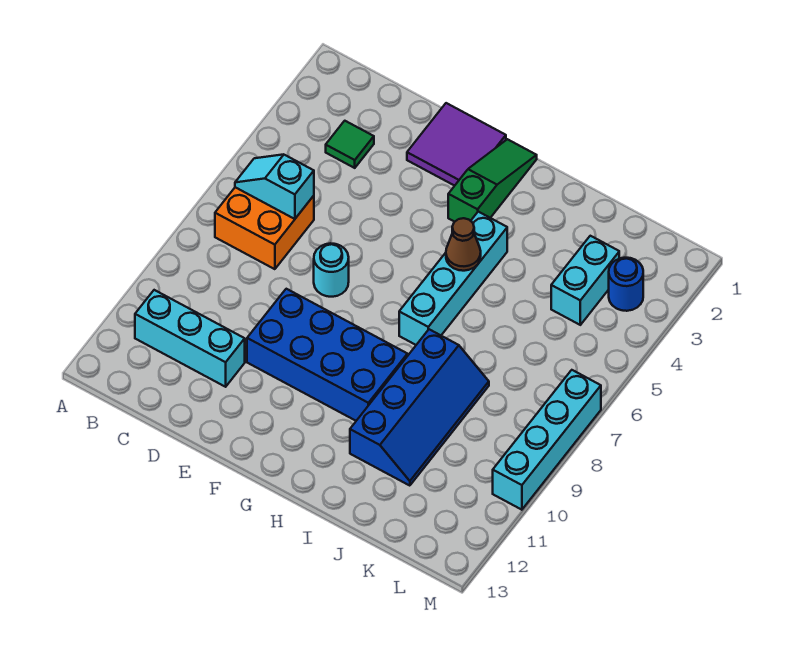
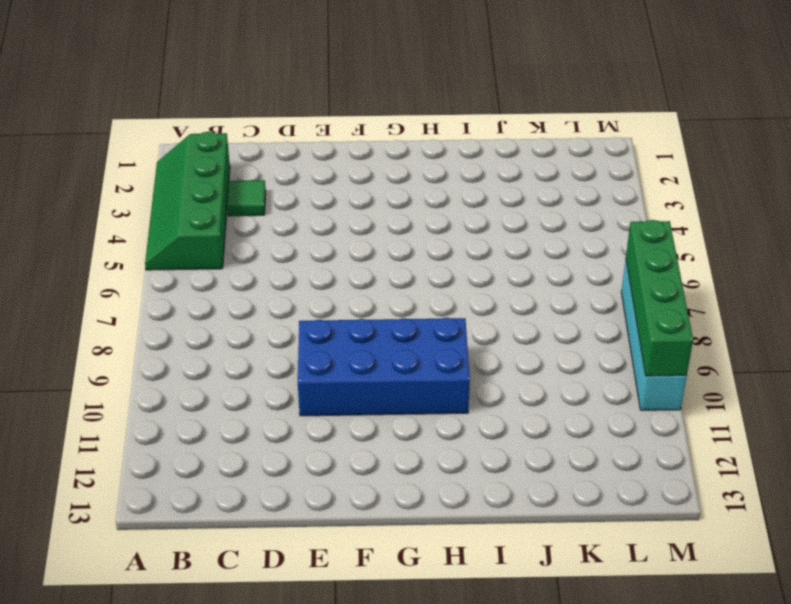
green slope A2:B5 level 1 top B -> none
green brick M7:M10 level 2 -> none
none -> orange brick B6:C7 level 1
none -> cyan brick B11:D11 level 1
none -> purple tile E1:F2 level 1

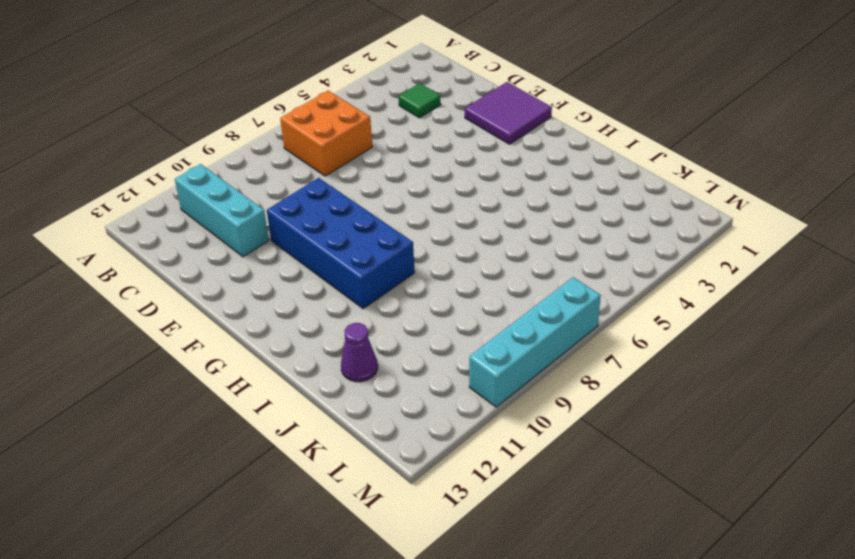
purple cone J12 level 1 -> none
none -> cyan round brick E7 level 1
none -> green slope G1:G3 level 1 top 3
none -> cyan brick H4:H7 level 1

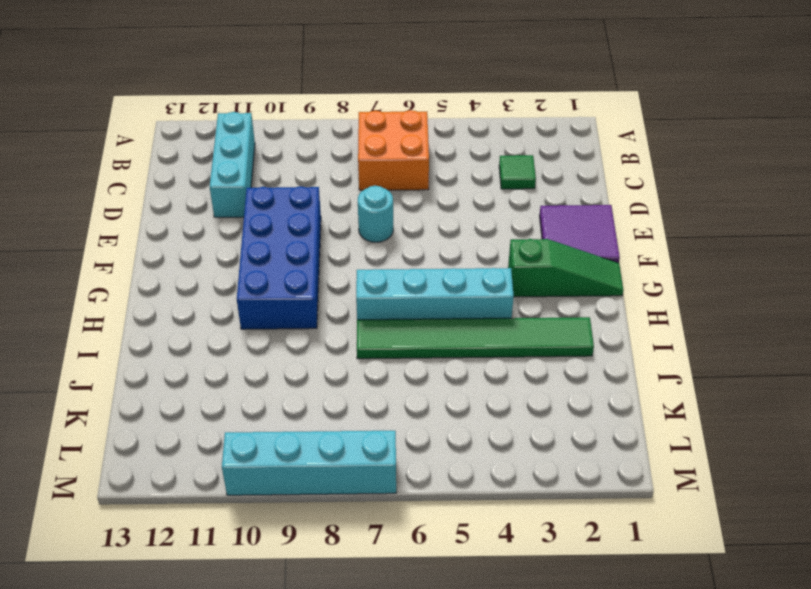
green tile I2:I7 level 1 -> none
none -> blue slope I8:J11 level 1 top I
none -> cyan brick K3:K4 level 1
none -> blue round brick L3 level 1

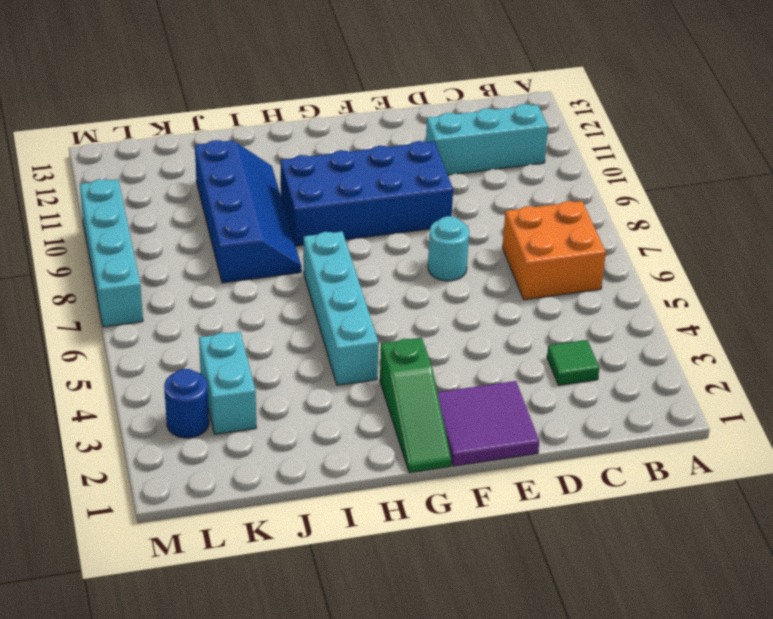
blue slope I8:J11 level 1 top J -> blue slope I8:J11 level 1 top I
none -> cyan slope B6:C6 level 2 top C
none -> brown cone H5 level 2

